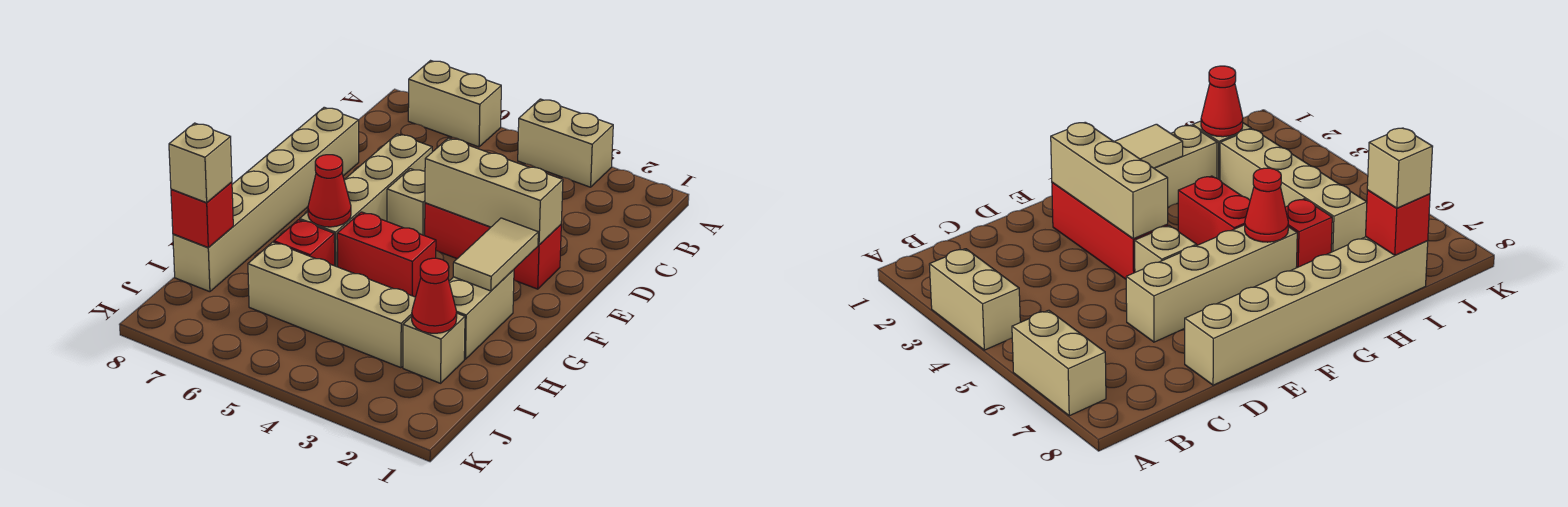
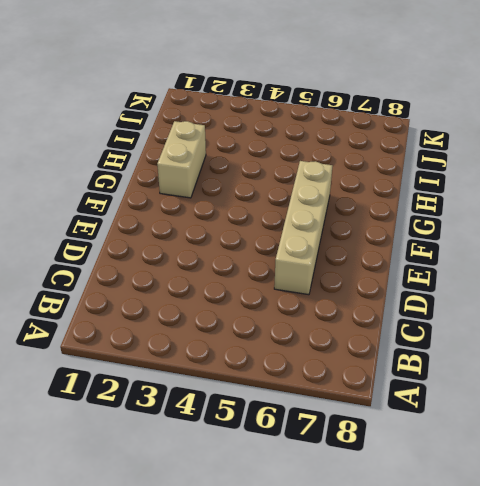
none -> tan brick A3:A4 level 1
none -> tan brick A6:A7 level 1
none -> tan brick D8:I8 level 1

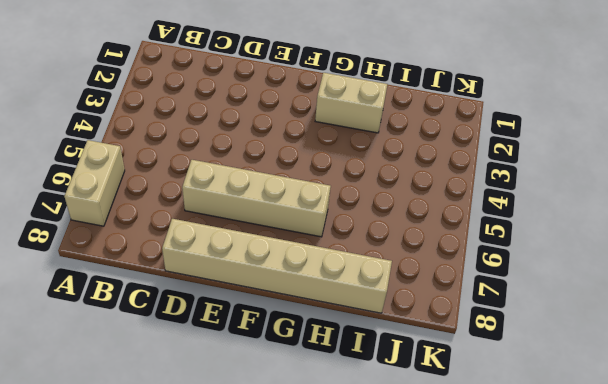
none -> tan brick A3:A4 level 1
none -> red brick E2:E4 level 1
none -> tan brick E5 level 1

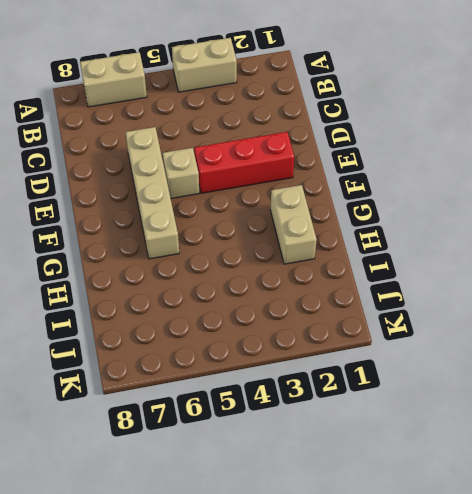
none -> tan brick D8:I8 level 1
none -> red brick G4:G5 level 1
none -> red brick H6 level 1

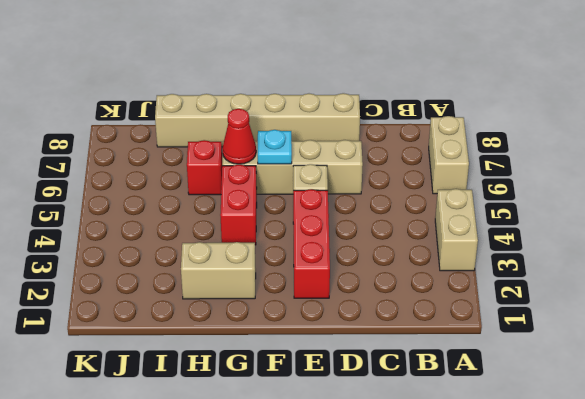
cyan plate F6 level 2 -> none
none -> tan brick I2 level 1
none -> tan brick I3:I6 level 1
none -> tan brick E2:E4 level 2

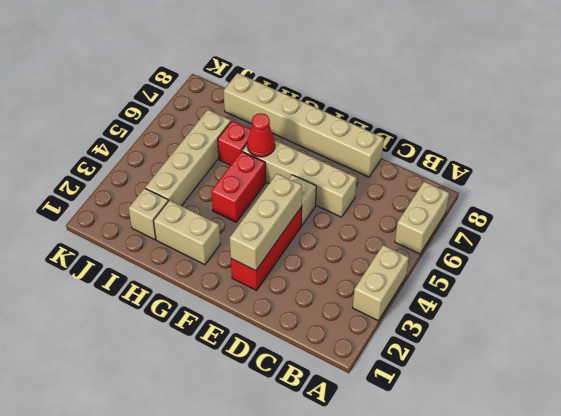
none -> tan tile F2:G2 level 2
none -> red cone I2 level 2
none -> red brick I8 level 2

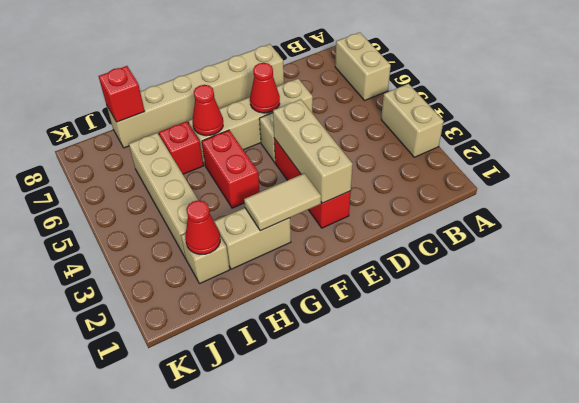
red cone E6 level 2 -> none
none -> tan brick I8 level 3

